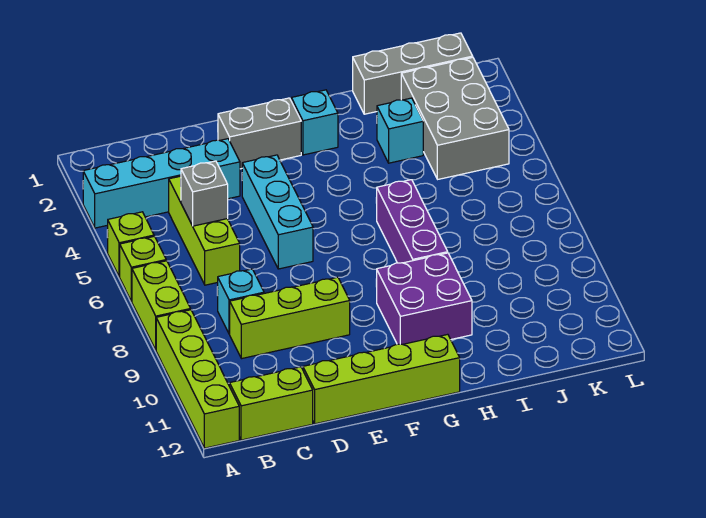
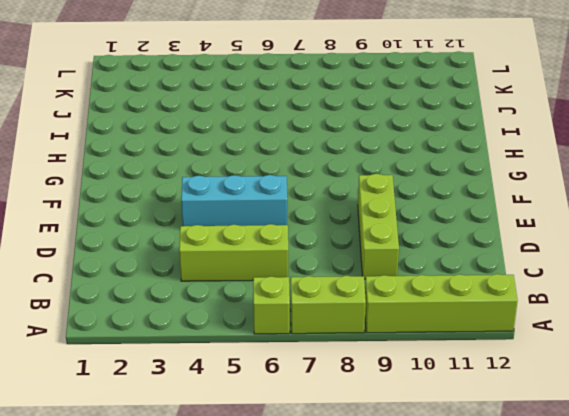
none -> cyan brick A3:D3 level 1
none -> lime brick A5 level 1
none -> lime brick B12:C12 level 1

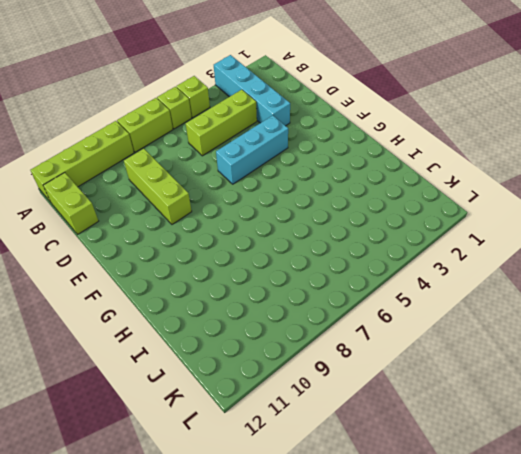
none -> cyan brick C8 level 1
none -> lime brick D12:G12 level 1
none -> grey brick E2:F2 level 1

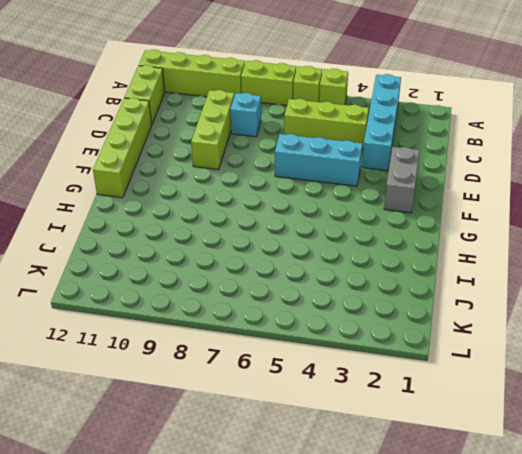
none -> cyan brick G2 level 1
none -> purple brick G9:H10 level 1
none -> purple brick H6:H8 level 1

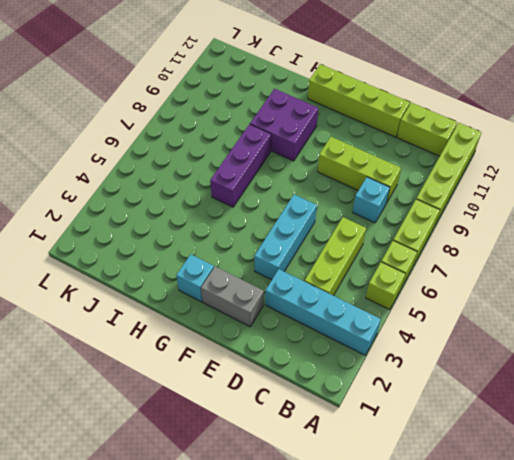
none -> grey brick I1:K1 level 1
none -> cyan brick I3 level 1
none -> grey brick J2:K4 level 1

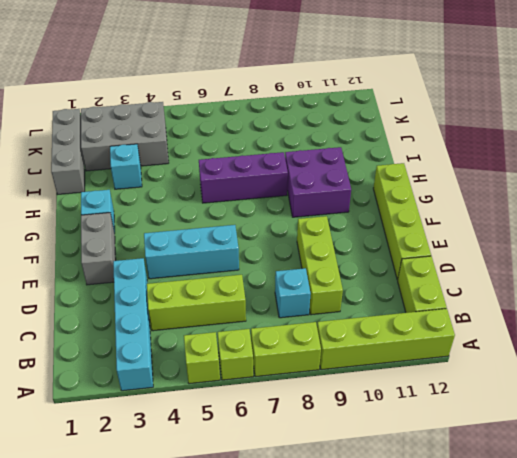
none -> grey brick C5 level 2

